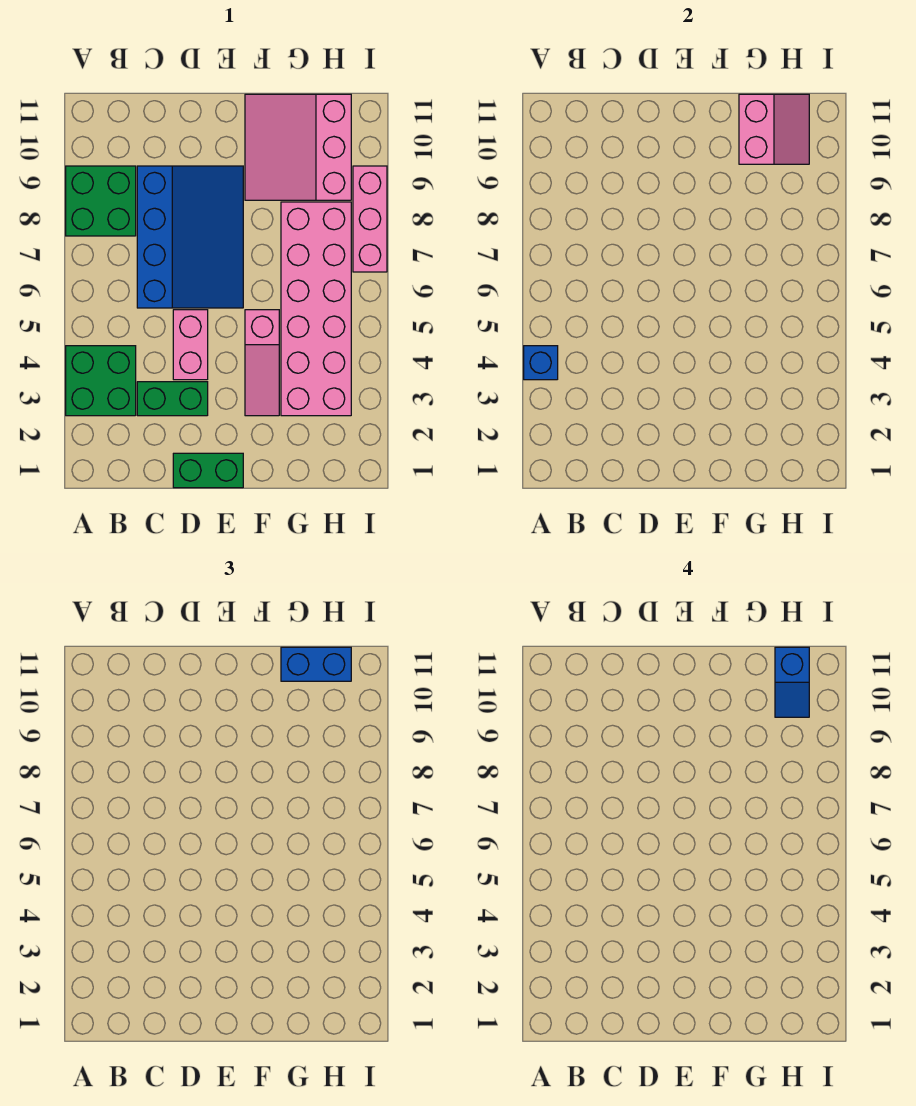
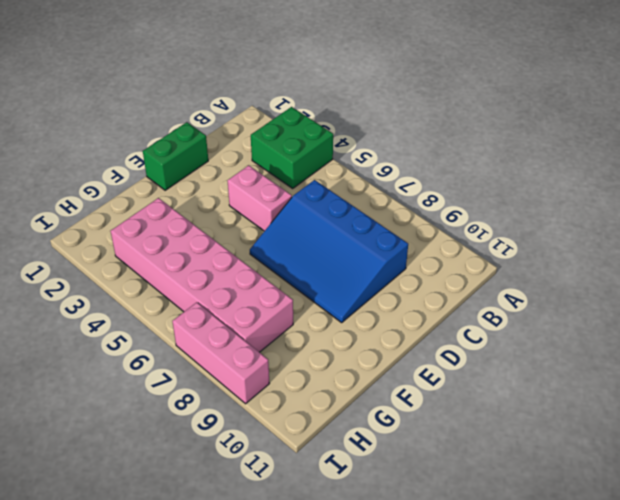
none -> green brick A8:B9 level 1
none -> green brick C3:D3 level 1
none -> pink slope F3:F5 level 1 top 5

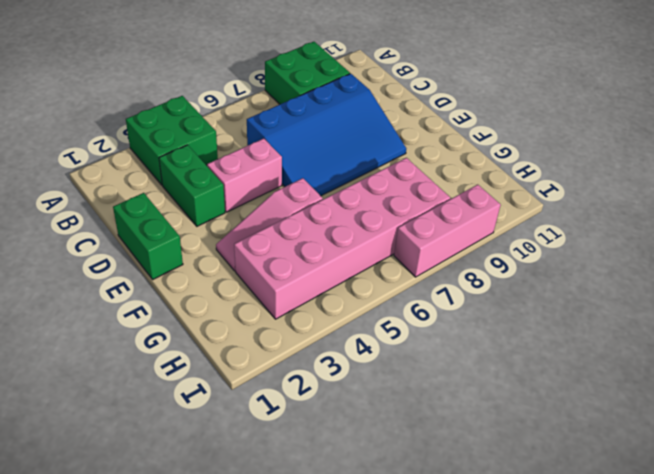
none -> pink slope F9:H11 level 1 top H
none -> blue brick A4 level 2
none -> pink slope G10:H11 level 2 top G

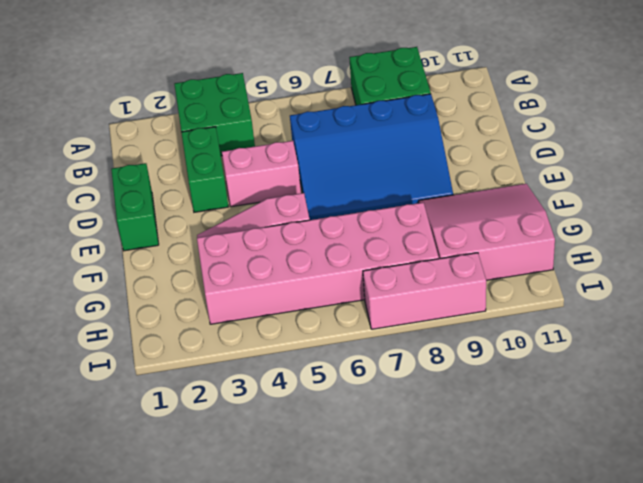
none -> blue brick A4 level 2
none -> pink slope G10:H11 level 2 top G
none -> blue brick G11:H11 level 3

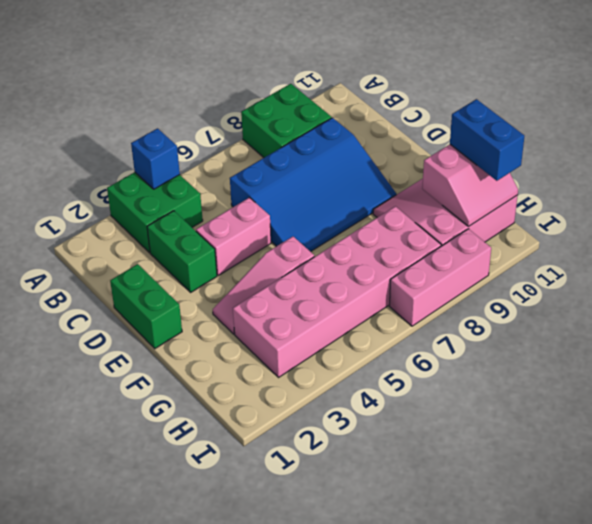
none -> blue slope H10:H11 level 4 top 11

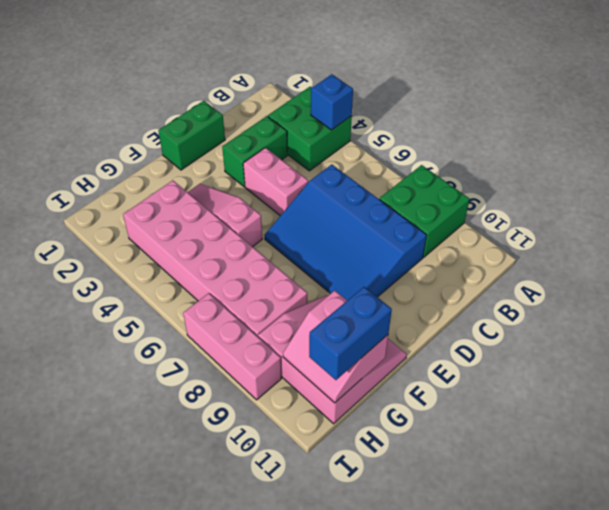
none -> blue slope H10:H11 level 4 top 11

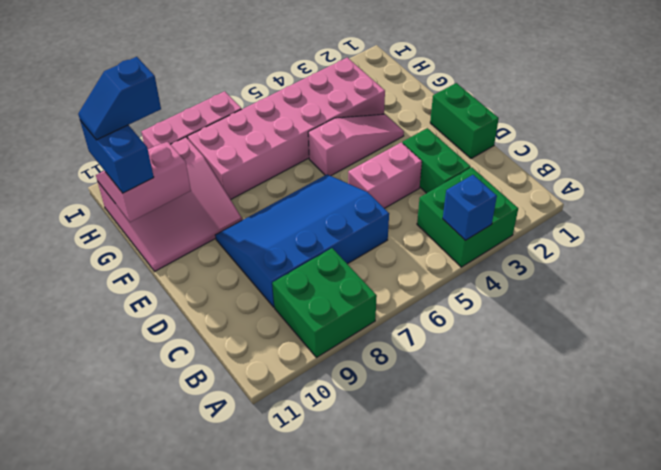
blue slope H10:H11 level 4 top 10 -> blue slope H10:H11 level 4 top 11

